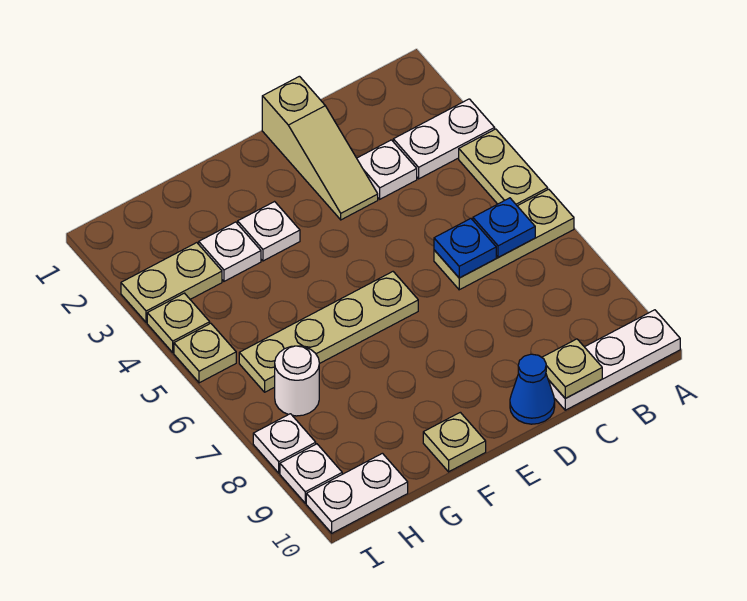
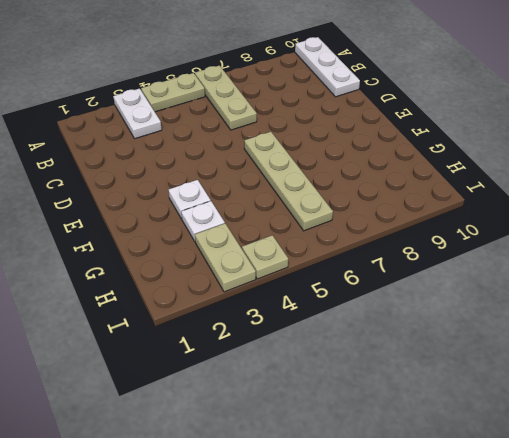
none -> white plate C3 level 1
none -> tan slope D1:D3 level 1 top 1
none -> blue cone D10 level 1

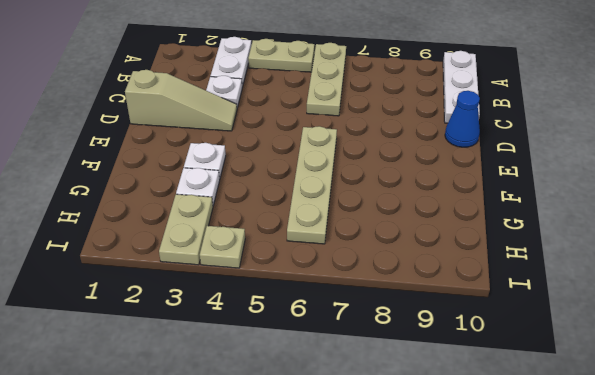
none -> tan plate F10 level 1
none -> white round brick H7 level 1
none -> white plate H10:I10 level 1

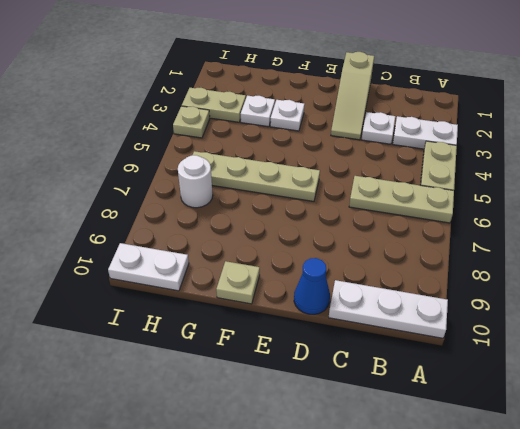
none -> tan plate I5 level 1
none -> white plate I8 level 1
none -> white plate I9 level 1

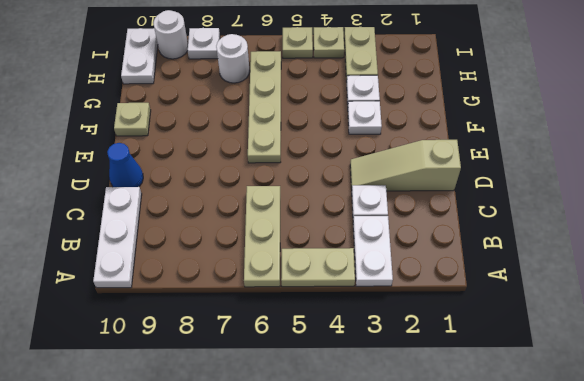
white round brick I9 level 1 -> white plate I9 level 1
none -> blue plate B6 level 2
none -> blue plate C6 level 2
none -> tan plate C10 level 2

